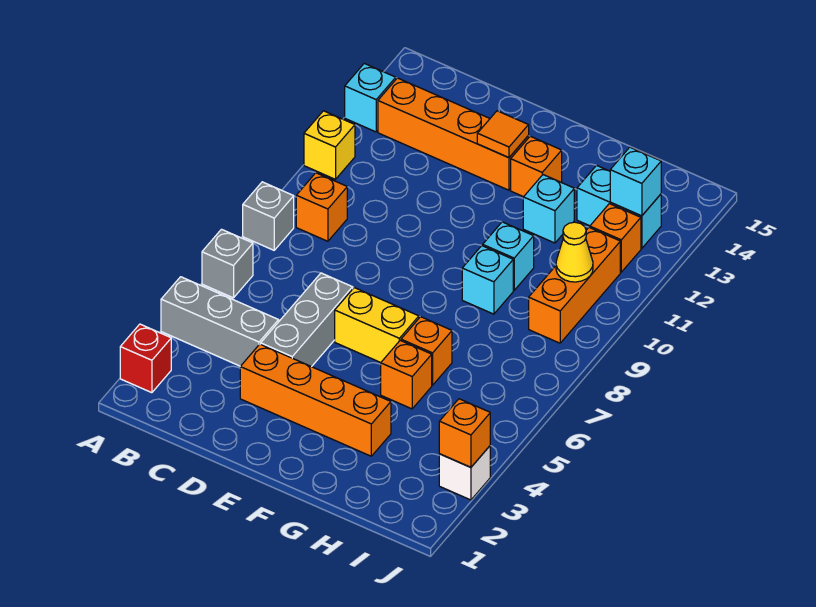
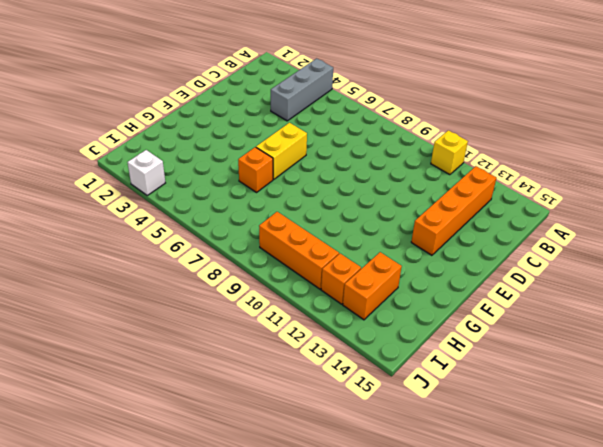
orange brick H13:I13 level 1 -> cyan brick H13:I13 level 1
none -> red brick A2 level 1
none -> grey brick A6 level 1
none -> grey brick A8 level 1

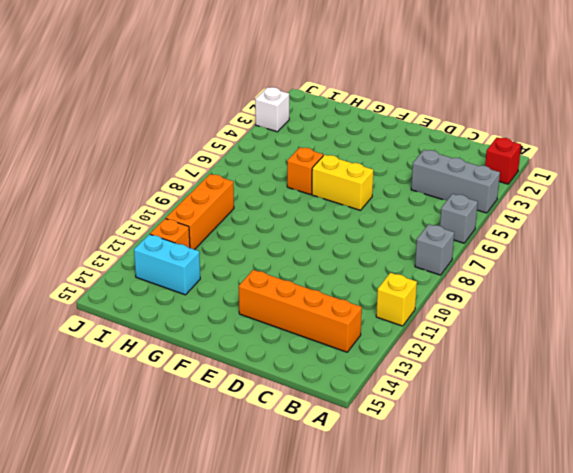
none -> cyan brick A13 level 1
none -> orange brick B9 level 1
none -> orange brick D3:G3 level 1

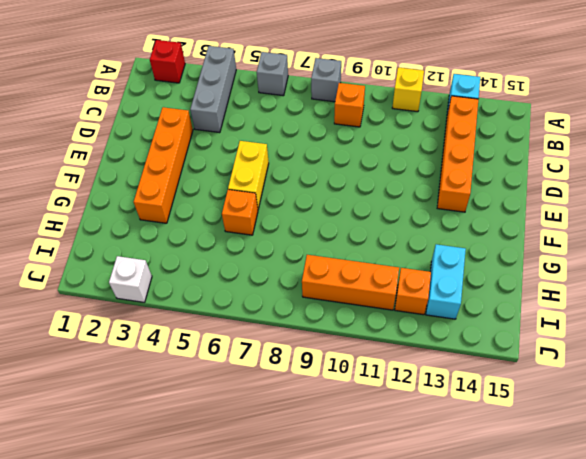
none -> grey brick D4:D6 level 1
none -> orange brick F13 level 1
none -> orange brick G5 level 1

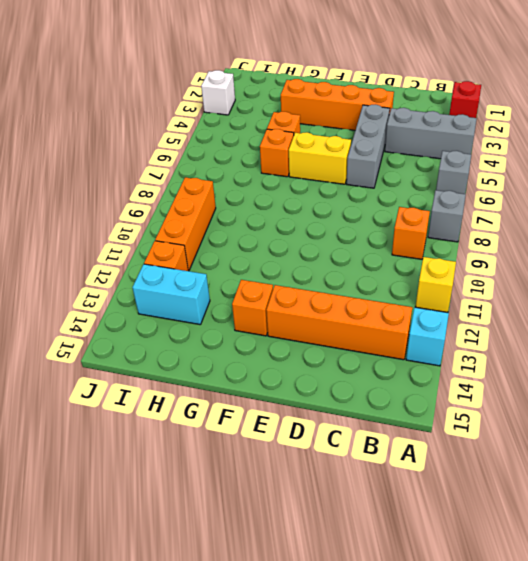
none -> cyan brick G9 level 1
none -> cyan brick G10 level 1
none -> cyan brick G12 level 1

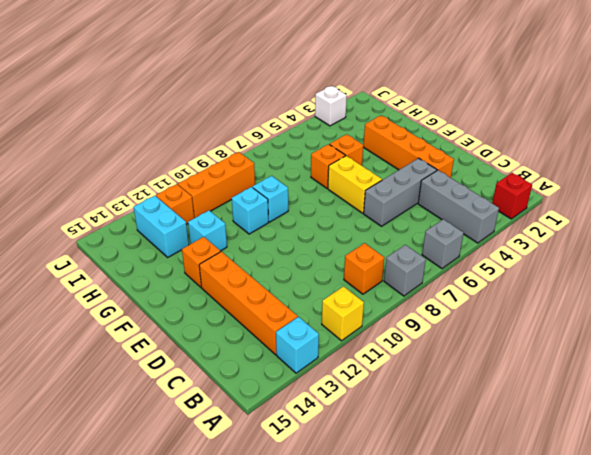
none -> orange tile E13 level 2
none -> yellow cone I10 level 2
none -> cyan brick I13 level 2

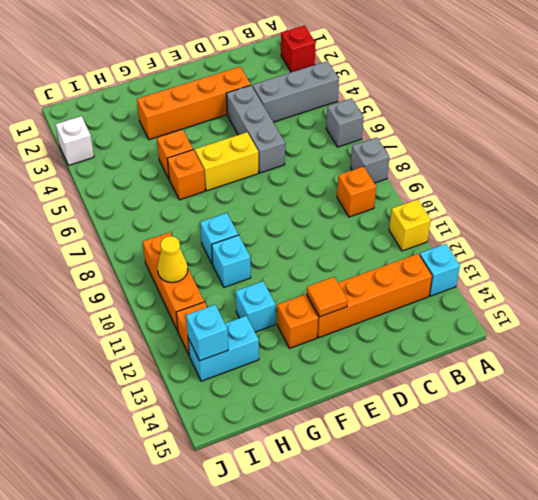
none -> orange brick J3 level 2

